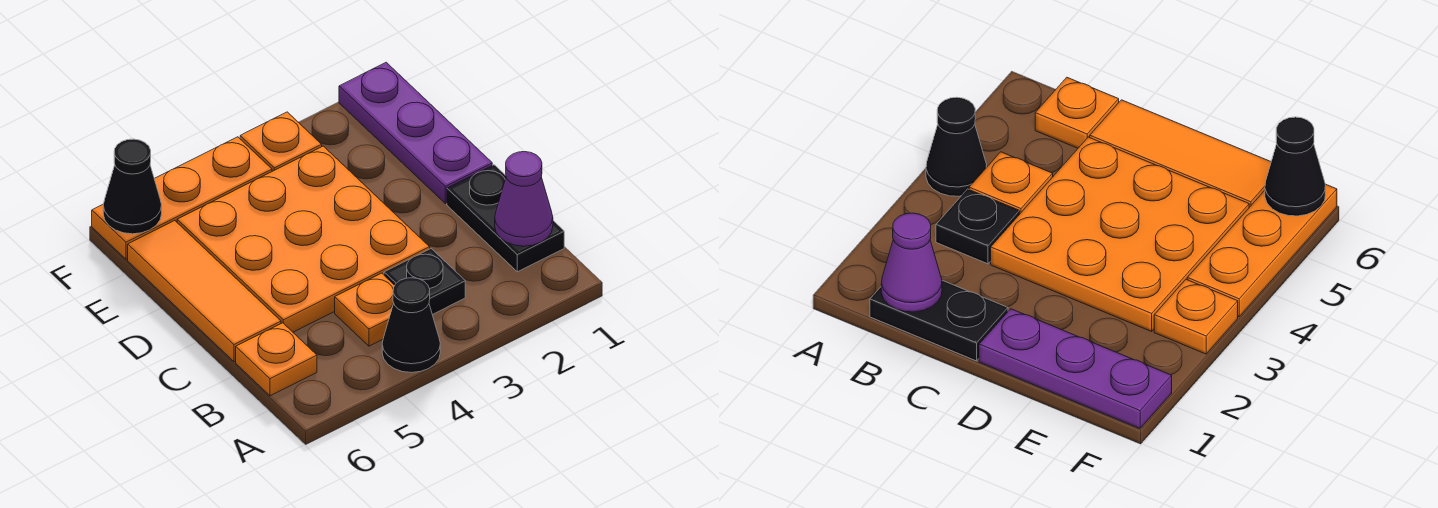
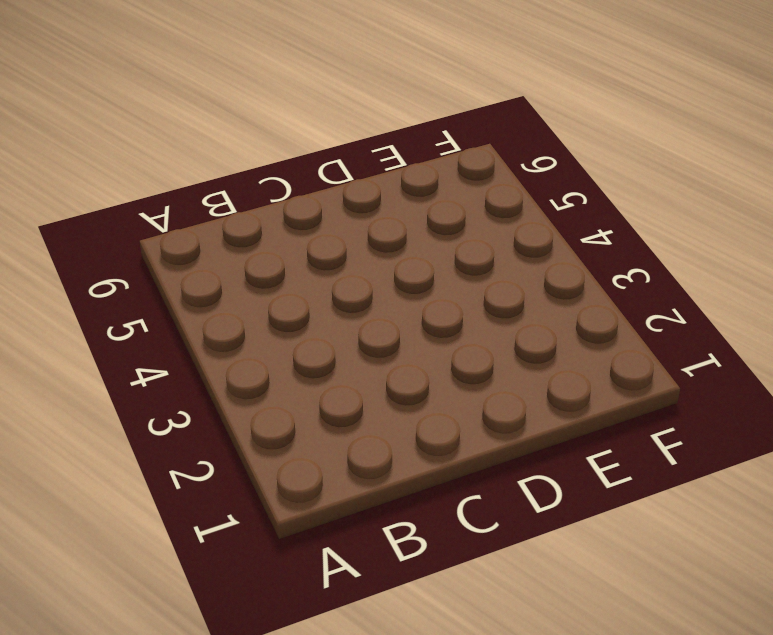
none -> black cone A4 level 1
none -> black plate B1:C1 level 1
none -> black plate B3 level 1

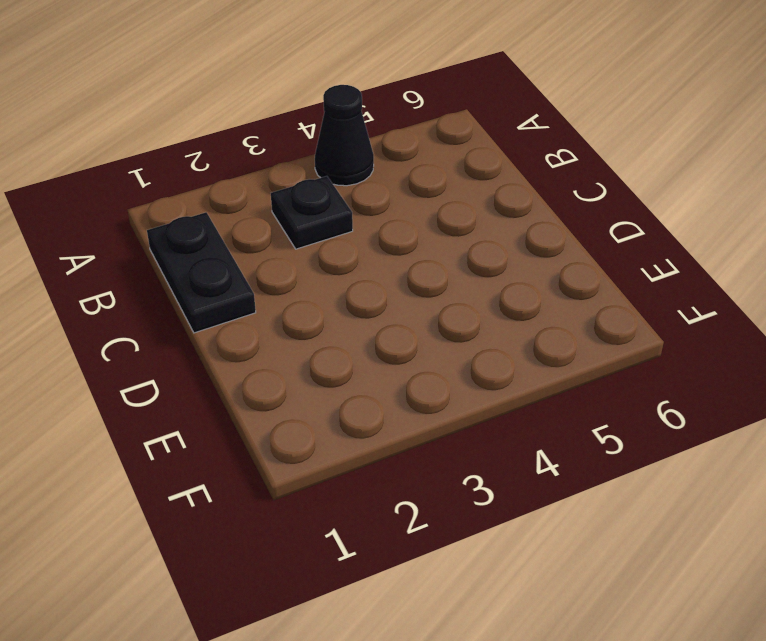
none -> orange plate B4 level 1
none -> orange plate B6 level 1
none -> orange plate C3:E5 level 1

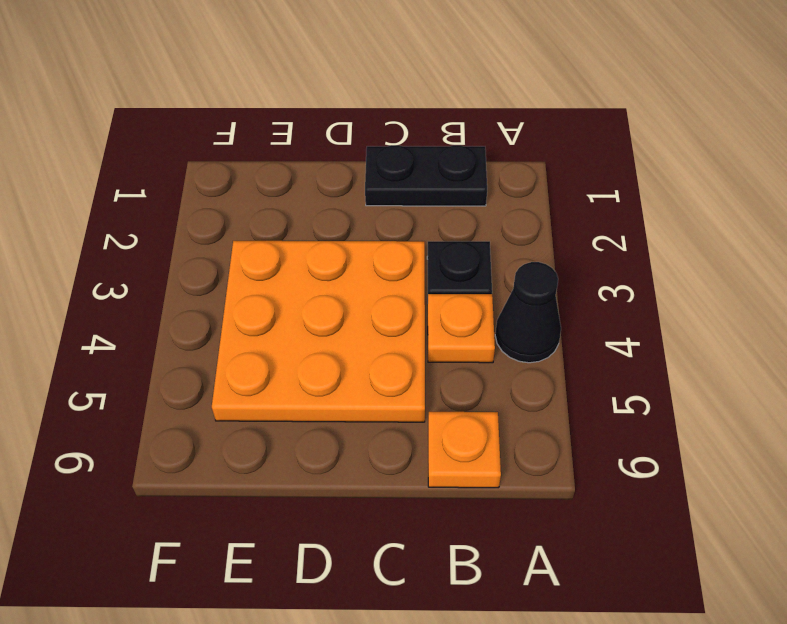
none -> orange tile C6:E6 level 1
none -> purple plate D1:F1 level 1
none -> orange plate F3 level 1

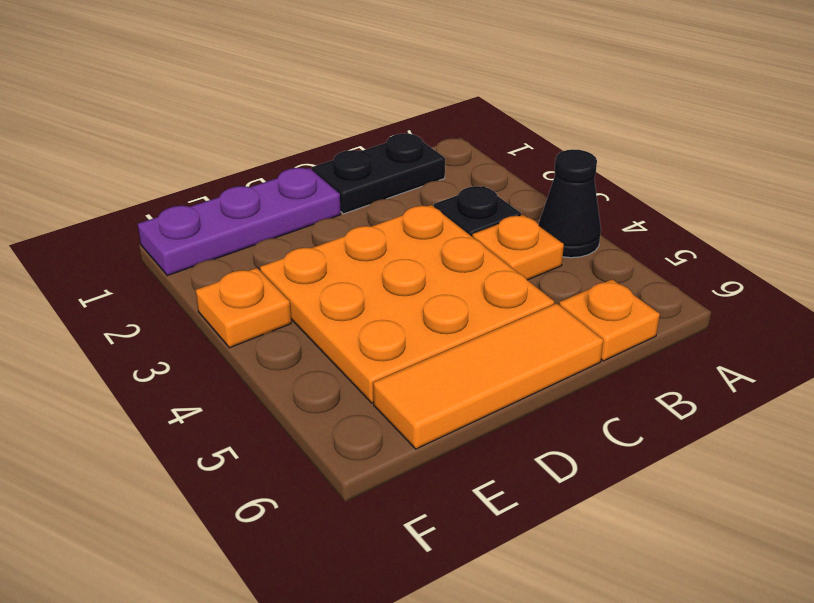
none -> orange plate F4:F6 level 1
none -> purple cone B1 level 2
none -> black cone F6 level 2

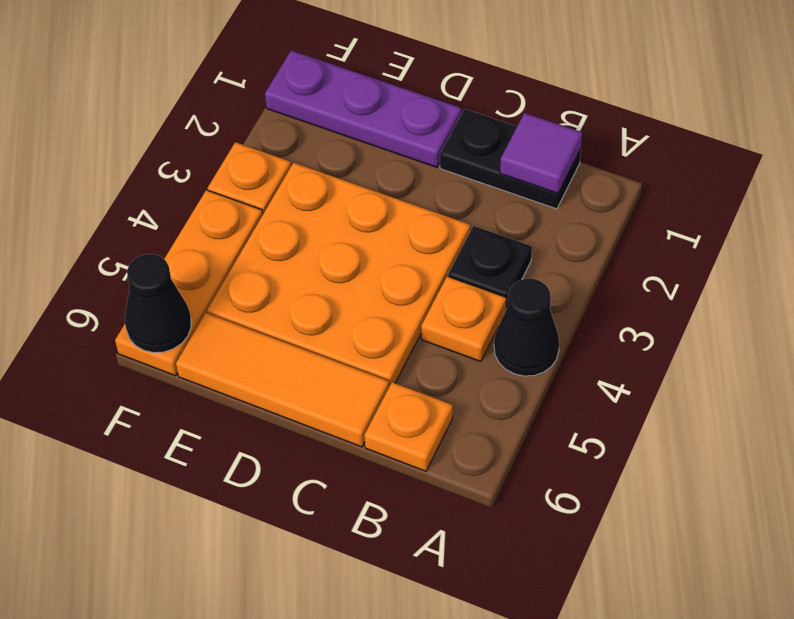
purple tile B1 level 2 -> purple cone B1 level 2

